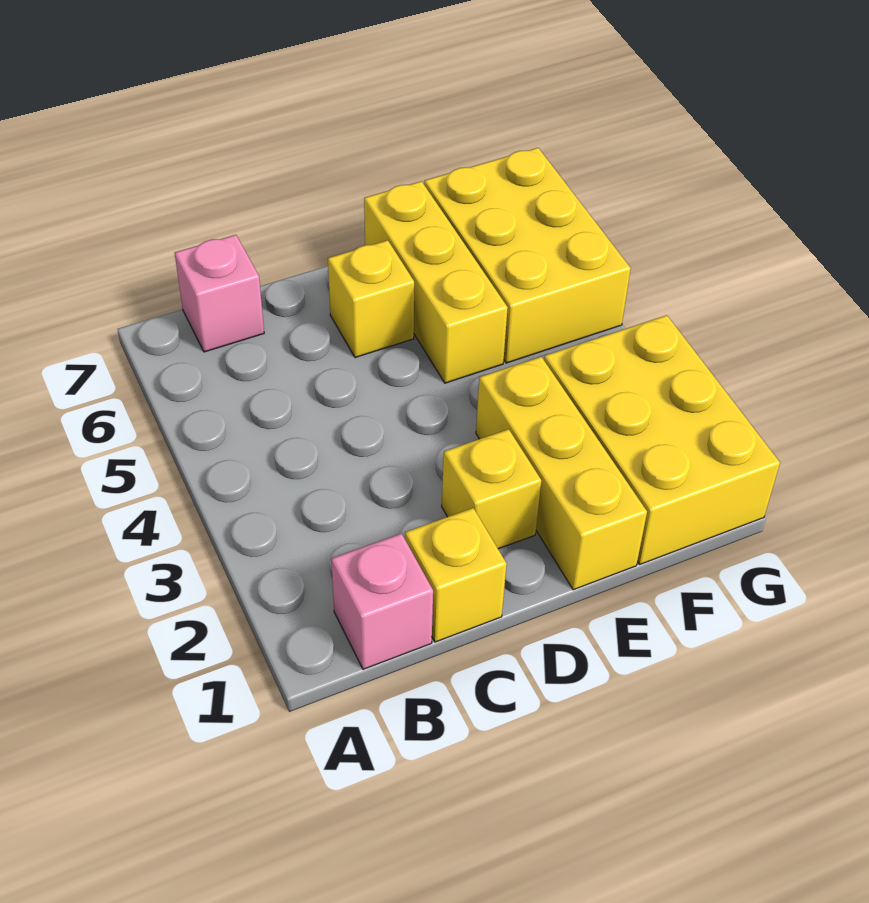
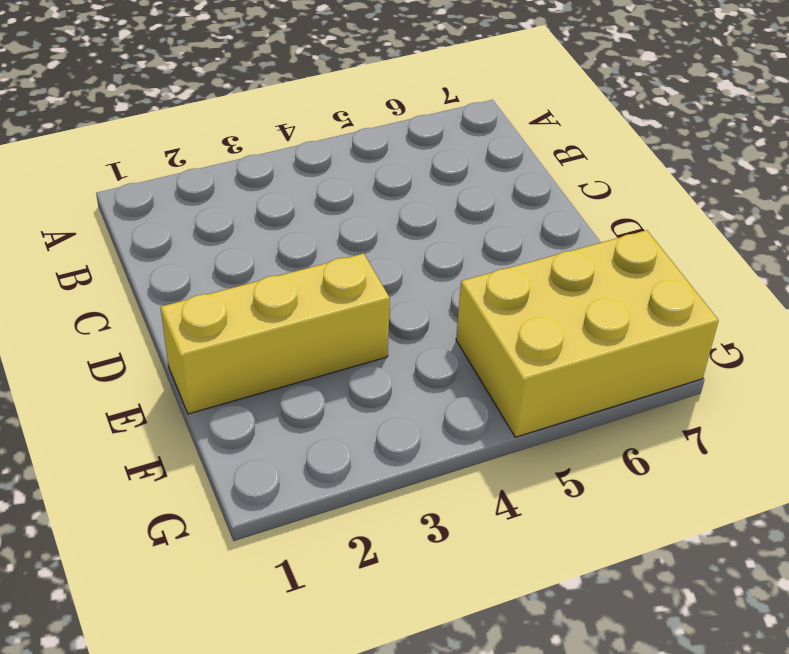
none -> pink brick B1 level 1
none -> pink brick B7 level 1

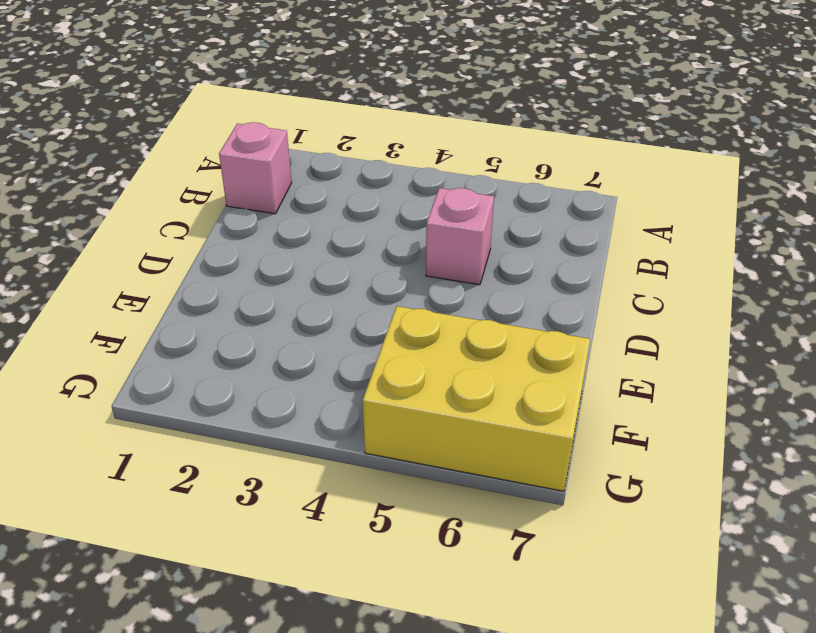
pink brick C5 level 1 -> pink brick B7 level 1
none -> yellow brick C1 level 1
none -> yellow brick D2 level 1

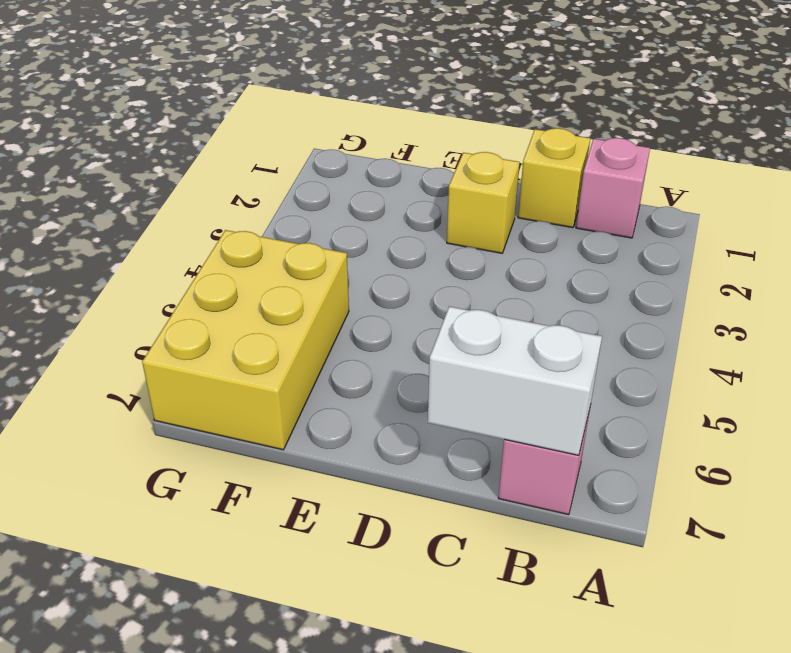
white brick B7:C7 level 2 -> none
none -> yellow brick D6 level 1
none -> yellow brick E1:E3 level 1

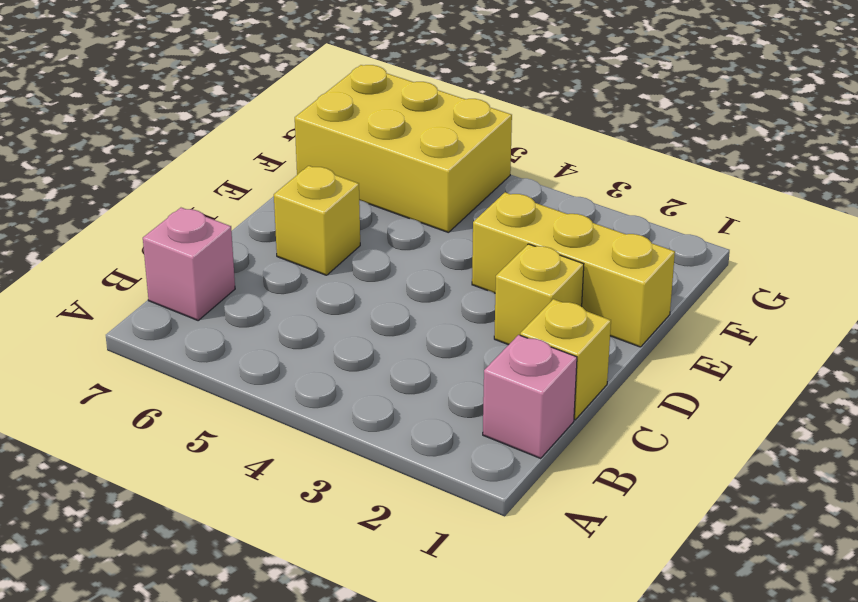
none -> yellow brick E5:E7 level 1
none -> yellow brick F1:G3 level 1

